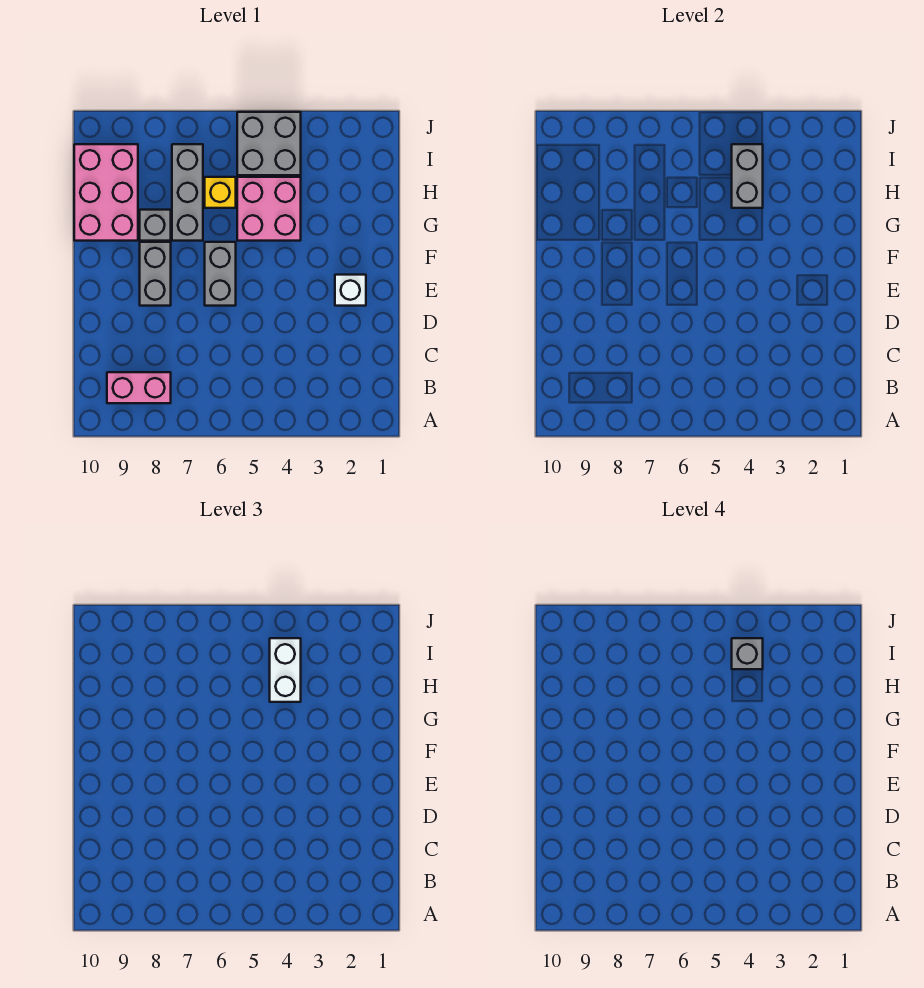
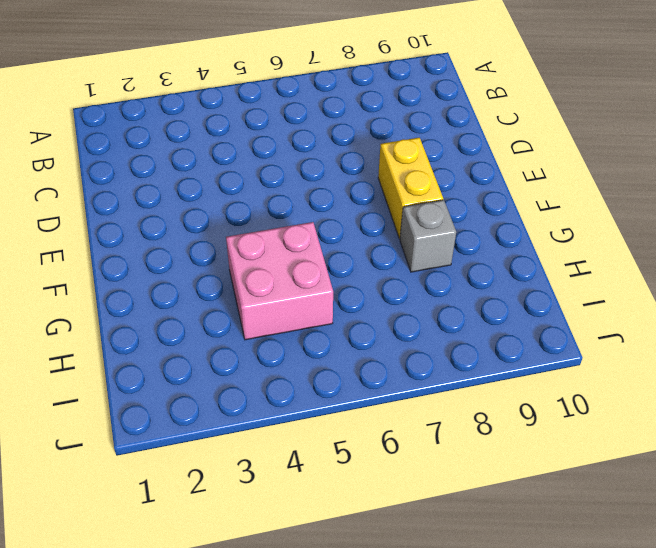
yellow brick E8:F8 level 1 -> grey brick E8:F8 level 1
none -> pink brick B8:B9 level 1
none -> white brick E2 level 1
none -> grey brick E6:F6 level 1

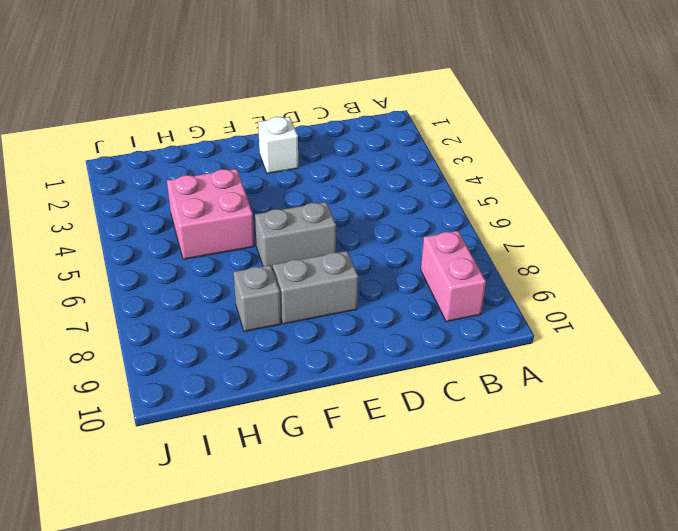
none -> grey brick G7:I7 level 1
none -> pink brick G9:I10 level 1
none -> yellow brick H6 level 1

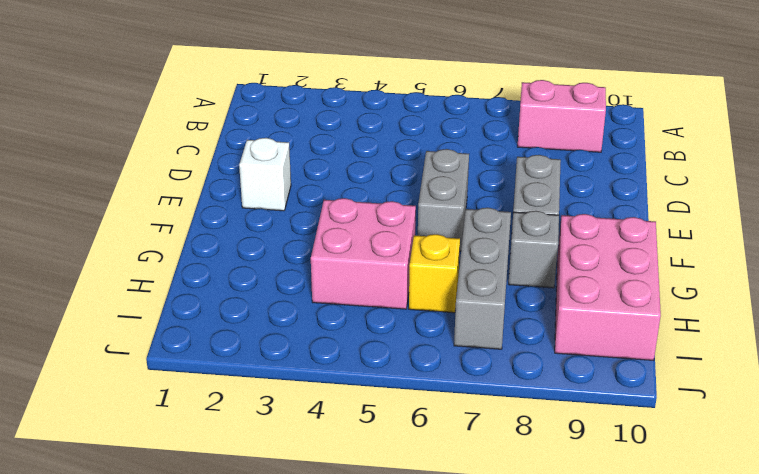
none -> grey brick I4:J5 level 1
none -> grey brick H4:I4 level 2
none -> white brick H4:I4 level 3

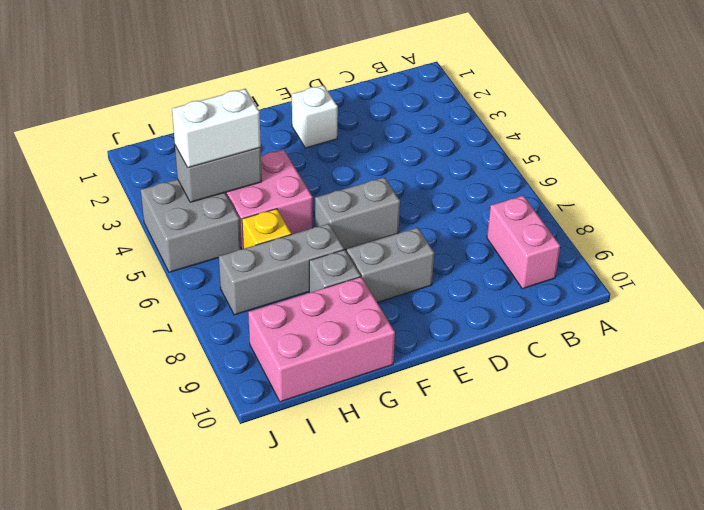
none -> grey brick I4 level 4

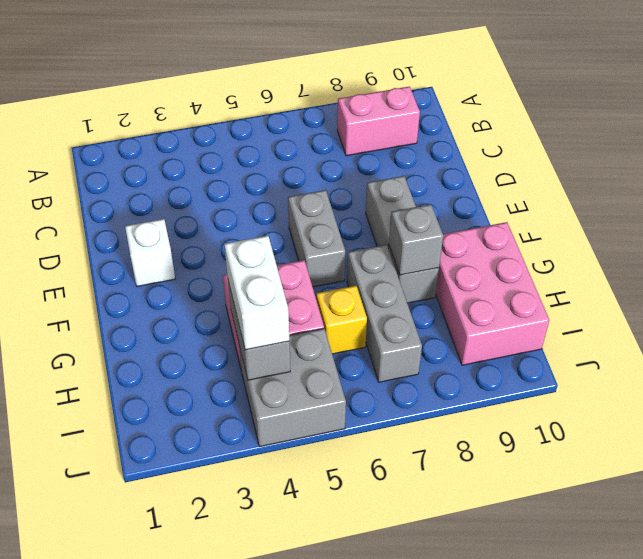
grey brick G8 level 2 -> grey brick I4 level 4

